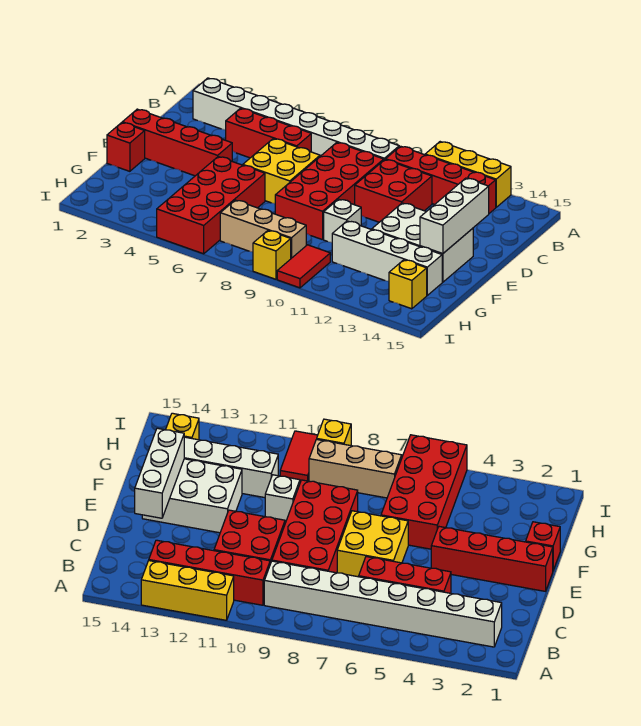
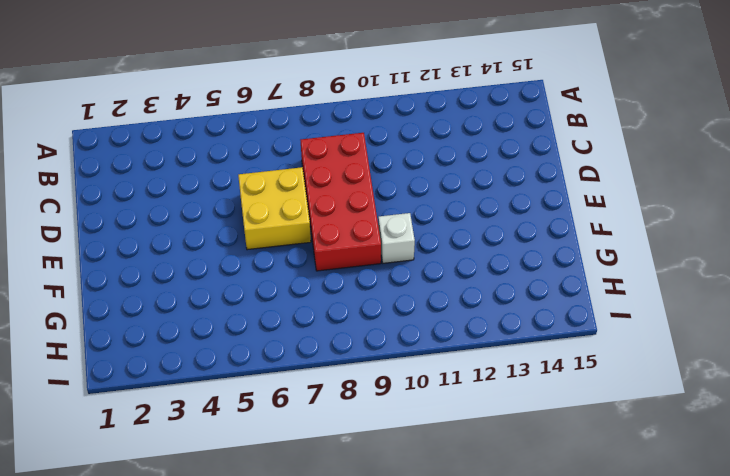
none -> yellow brick A11:A13 level 1
none -> white brick B2:B9 level 1
none -> red brick B10:B13 level 1

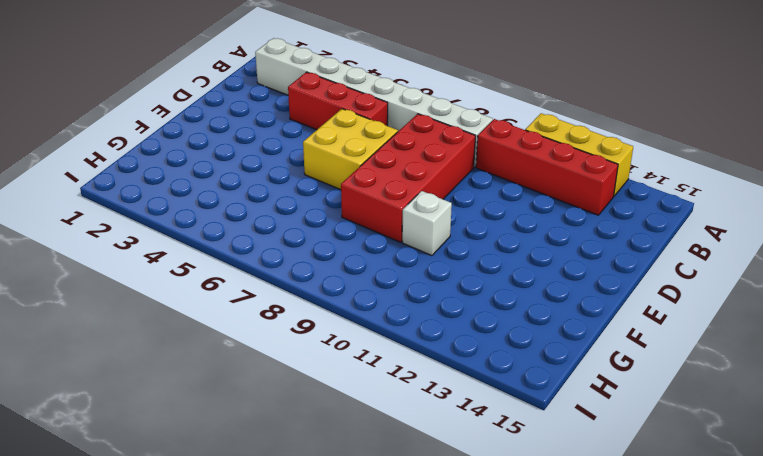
none -> red brick C10:D11 level 1
none -> red brick E1:E4 level 1
none -> white brick E12:F14 level 1

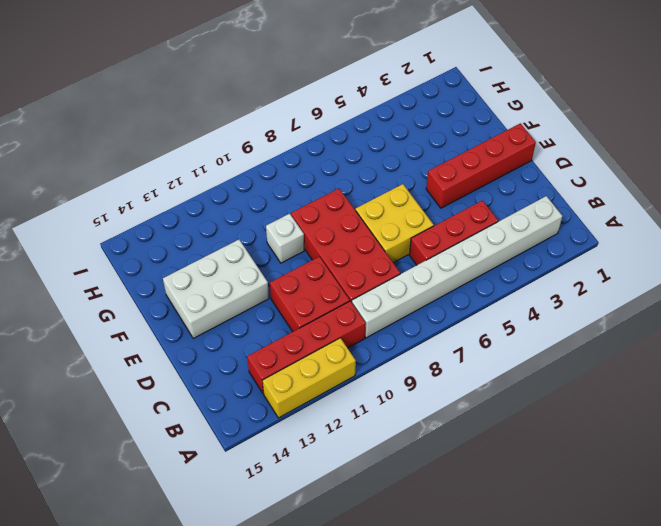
none -> red brick F1 level 1
none -> red brick F5:I6 level 1
none -> white brick G11:G14 level 1

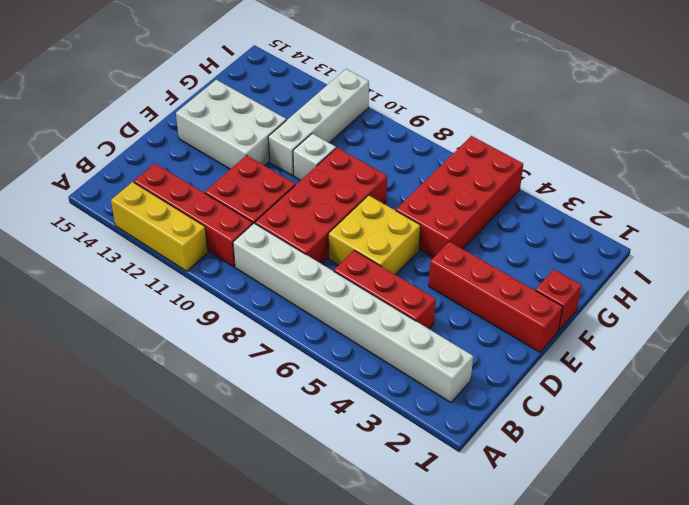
white brick F11:I11 level 1 -> white brick G11:G14 level 1
none -> tan brick H7:H9 level 1
none -> red tile H10:I10 level 1
none -> yellow brick H14 level 1

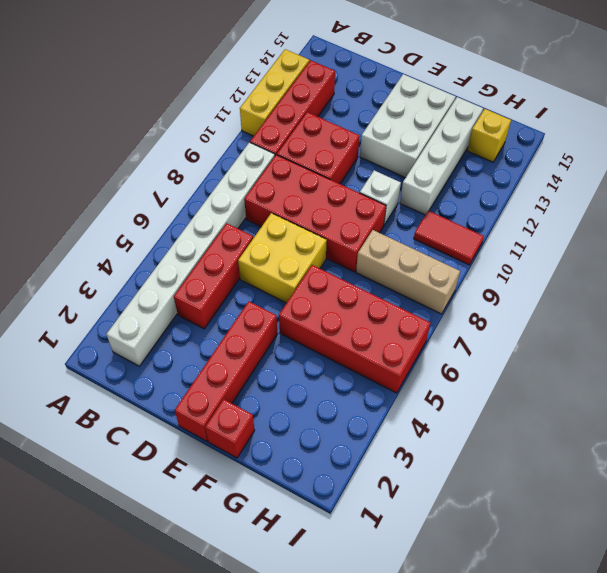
tan brick G8:I8 level 1 -> tan brick H7:H9 level 1
none -> yellow brick I9 level 1
none -> white brick D14:F14 level 2

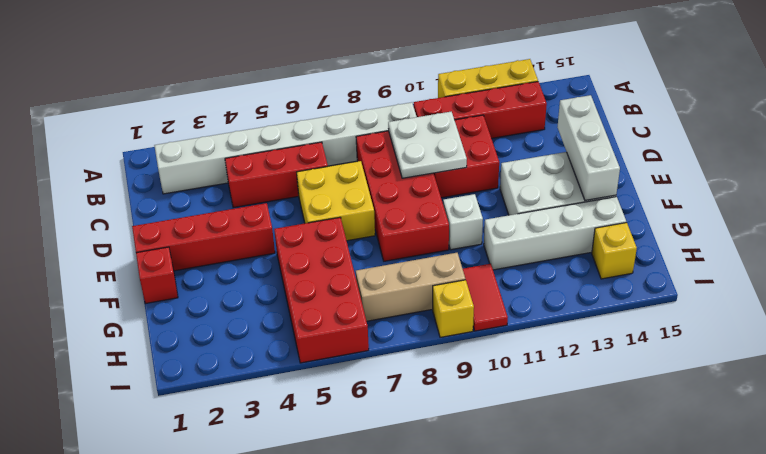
white plate C9:D10 level 2 -> none

